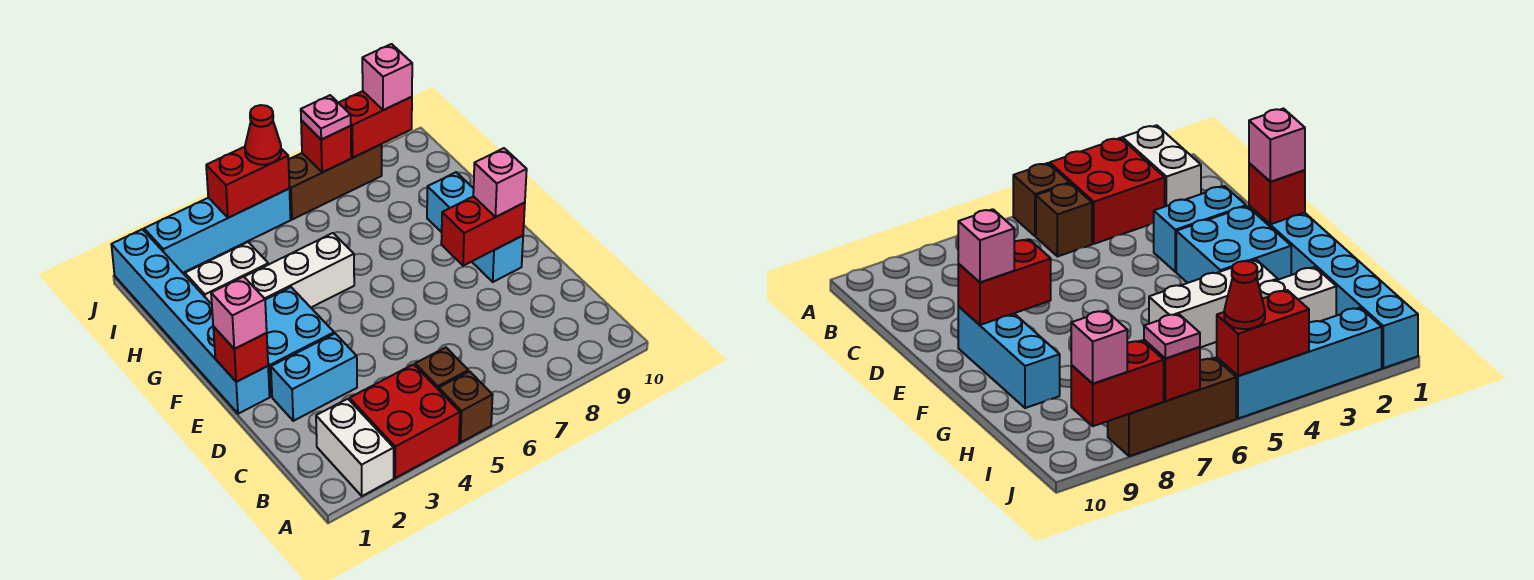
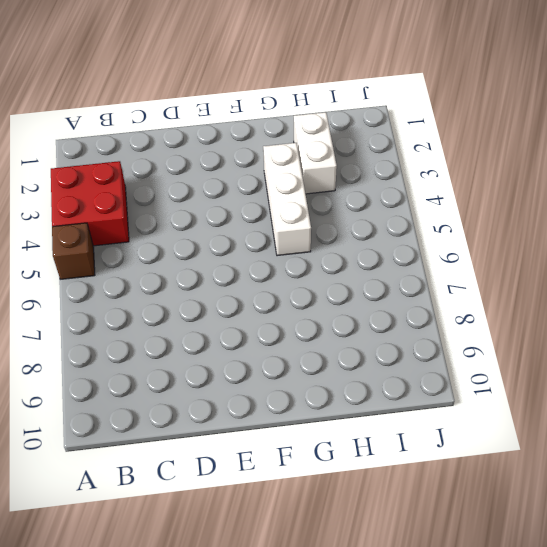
none -> white brick A2:B2 level 1
none -> brown brick B5 level 1
none -> cyan brick D2:D3 level 1

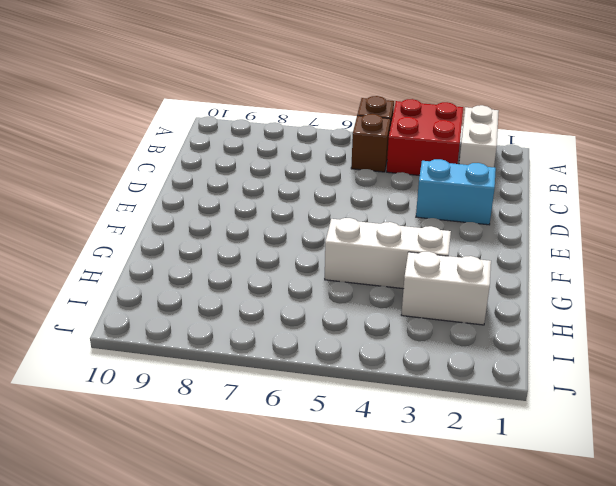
none -> cyan brick E1:J1 level 1
none -> cyan brick E2:F3 level 1
none -> cyan brick E9:G9 level 1

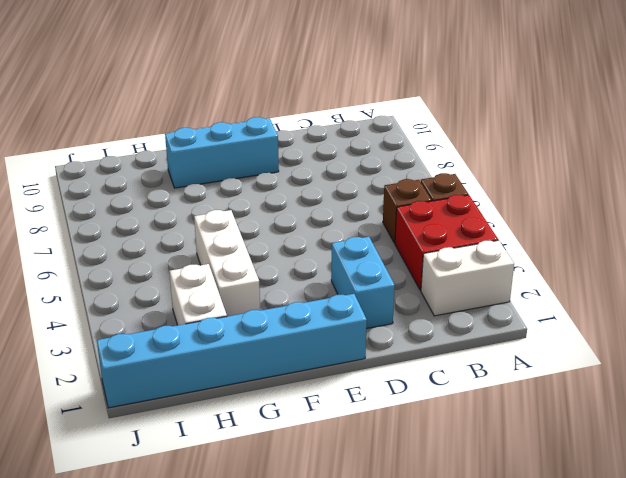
none -> cyan brick E2:F3 level 1
none -> cyan brick J2:J5 level 1
none -> brown brick J6:J8 level 1

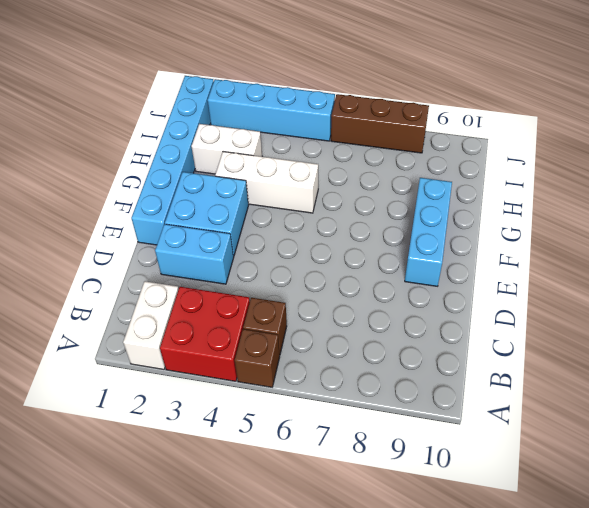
none -> red brick E1 level 2
none -> red brick E8:E9 level 2
none -> red brick J4:J5 level 2

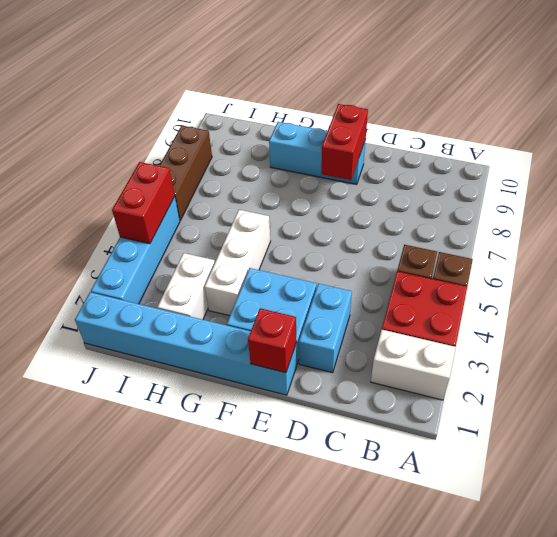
none -> red brick J7 level 2
none -> red brick J8:J9 level 2
none -> pink brick E1 level 3

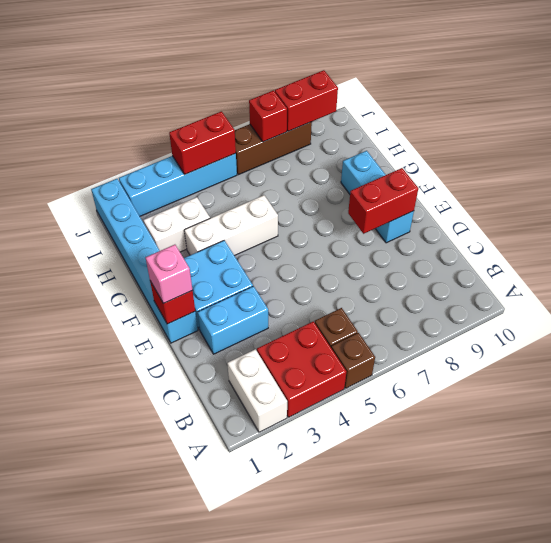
none -> pink brick E9 level 3
none -> red cone J5 level 3
none -> pink plate J7 level 3

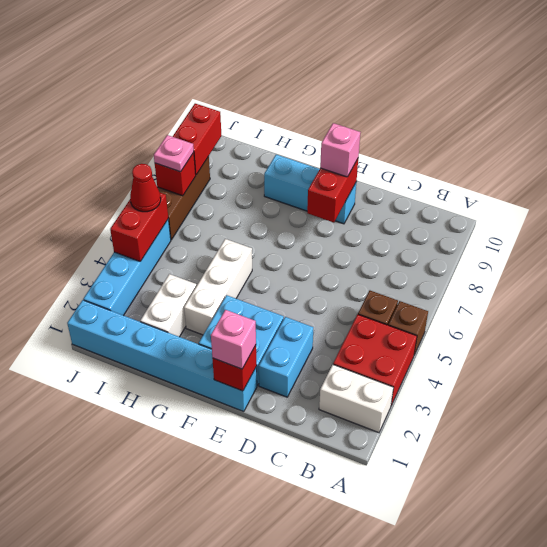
none -> pink brick J9 level 3

